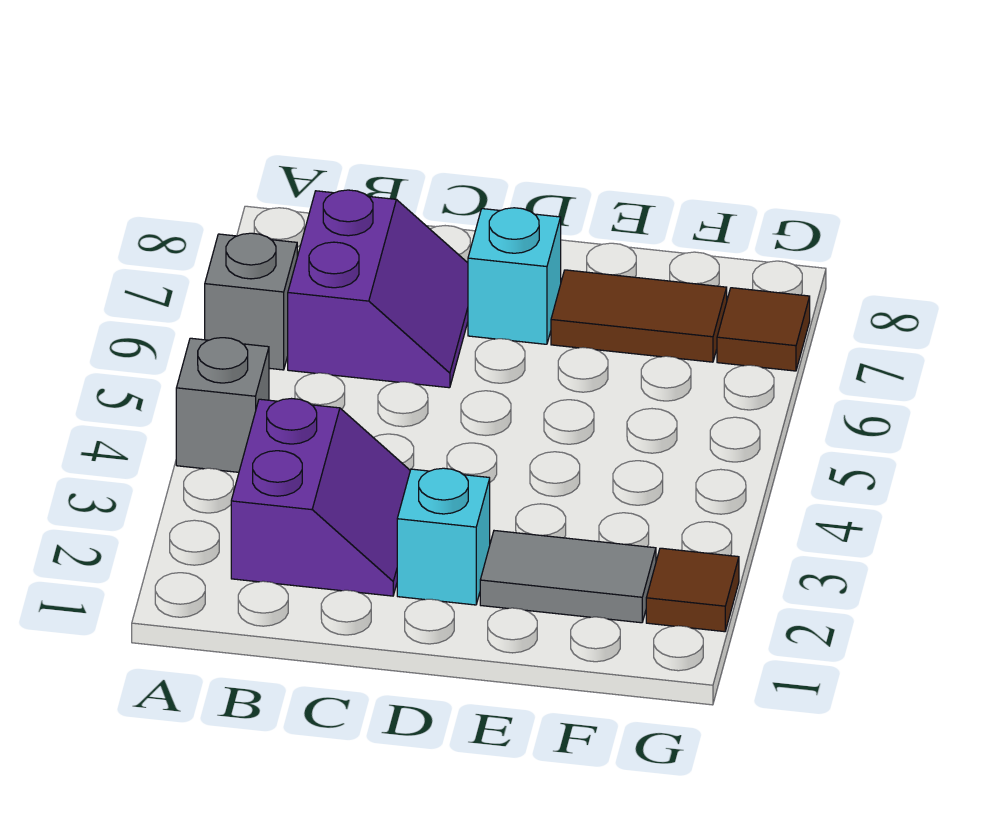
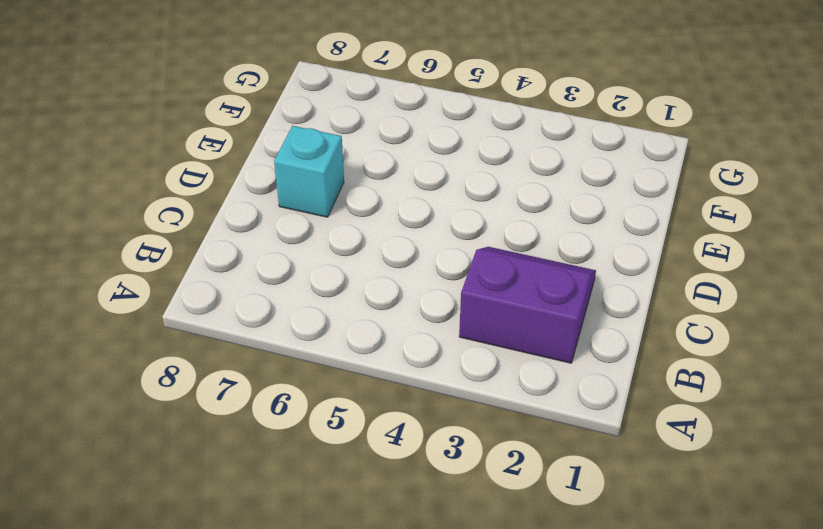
none -> grey brick A4 level 1
none -> grey brick A6 level 1

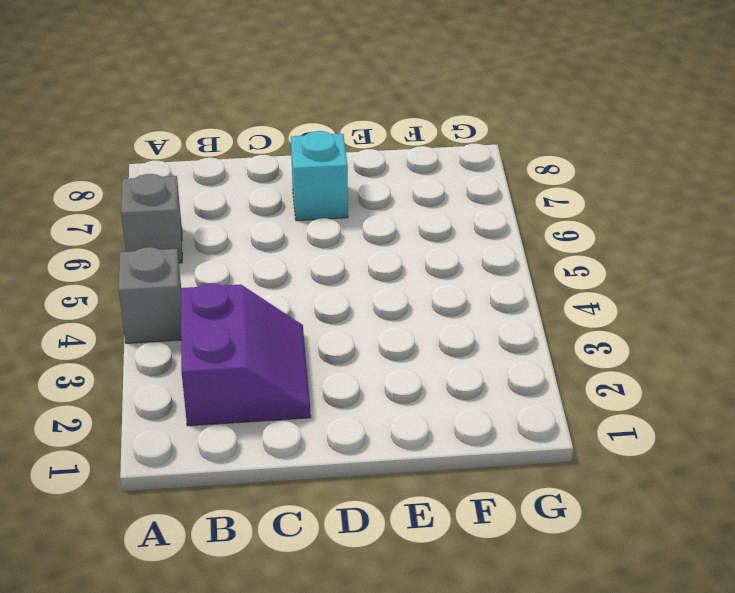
none -> purple slope B6:C7 level 1 top B
none -> cyan brick D2 level 1

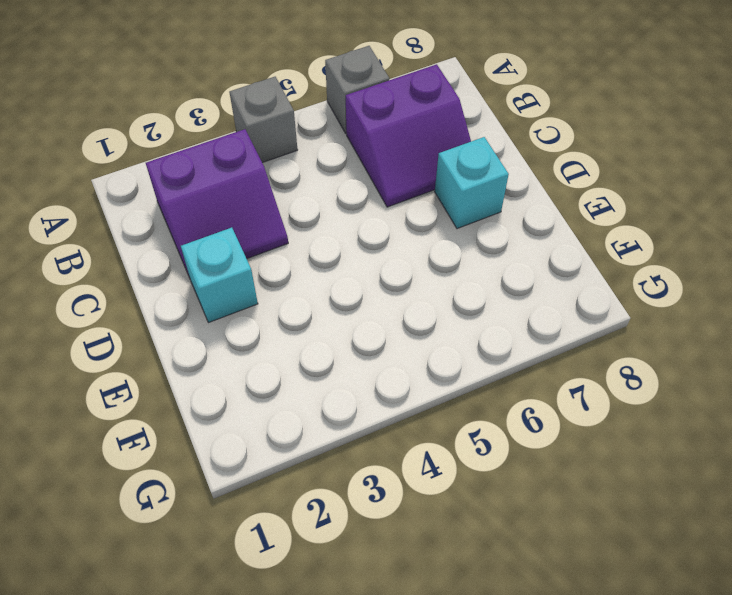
none -> grey tile E2:F2 level 1
none -> brown tile E7:F7 level 1

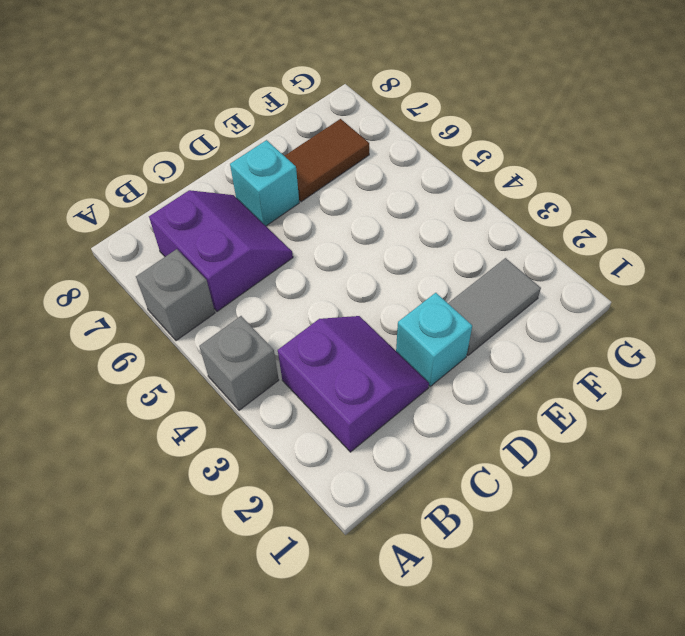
none -> brown tile G2 level 1
none -> brown tile G7 level 1

